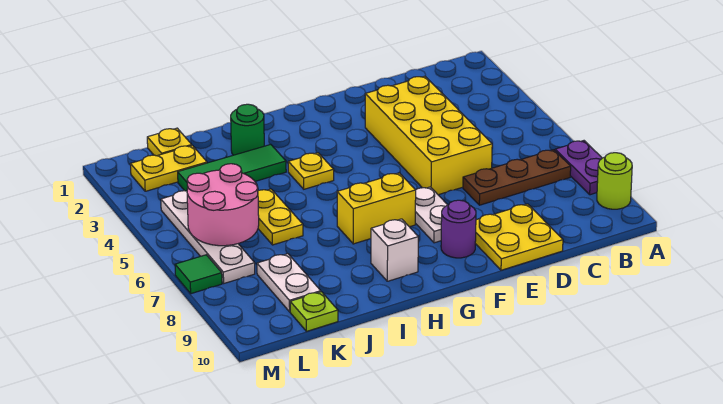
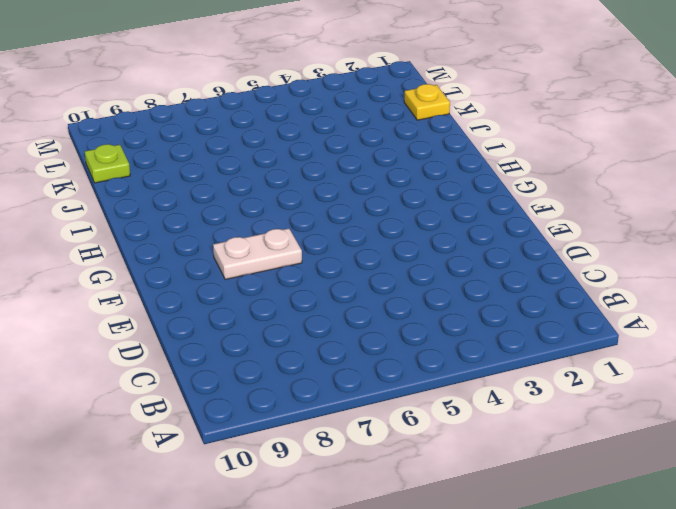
none -> purple plate A7:A8 level 1
none -> lime round brick A9 level 1
none -> brown plate B7:D7 level 1

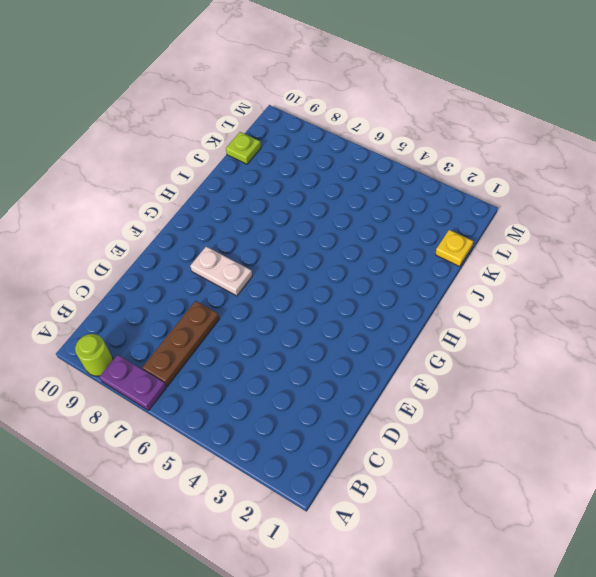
none -> yellow brick D3:E6 level 1
none -> yellow plate D9:E10 level 1
none -> purple round brick F9 level 1

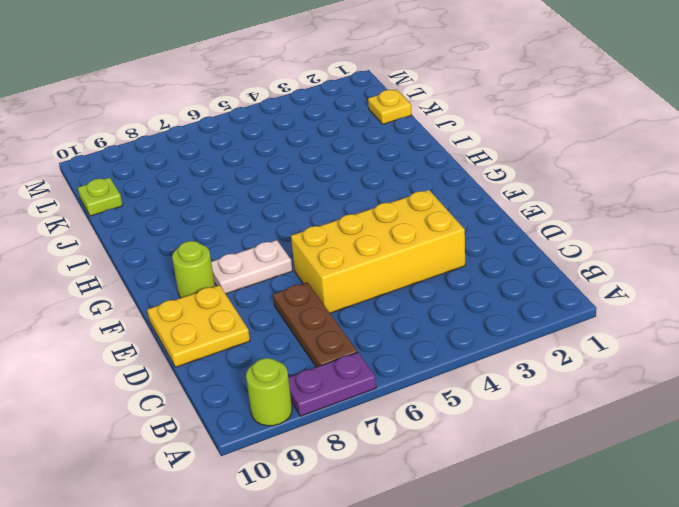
lime round brick F9 level 1 -> purple round brick F9 level 1
none -> yellow brick G7:H7 level 1
none -> yellow plate H4 level 1
none -> white brick H9 level 1

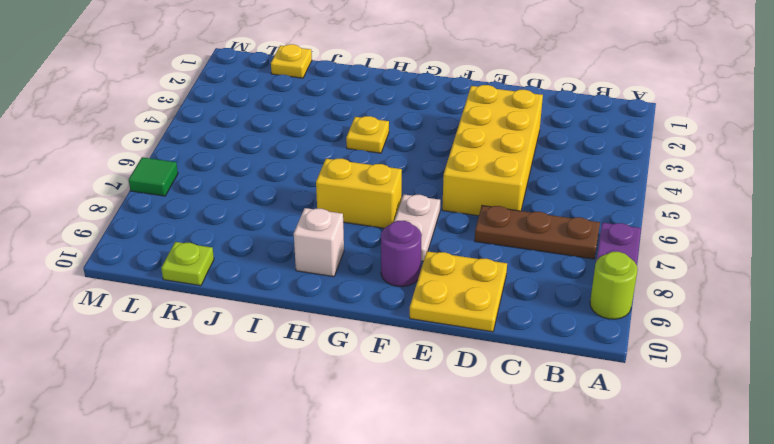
none -> green round brick I2 level 1
none -> green tile I3:K3 level 1
none -> yellow plate J5:J6 level 1

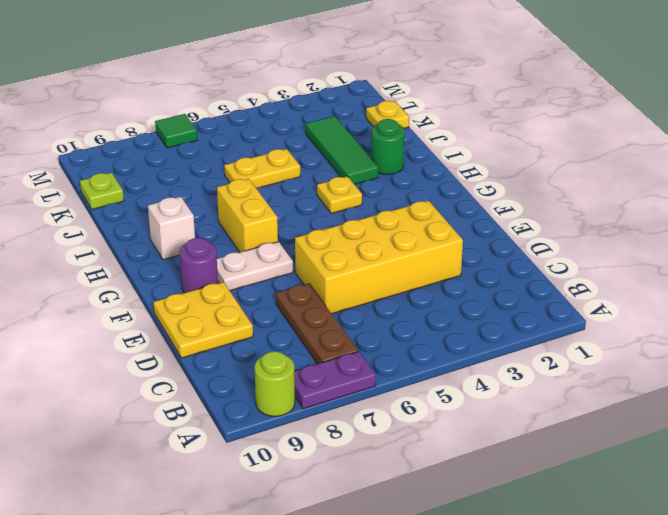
none -> yellow plate K2:L2 level 1
none -> white plate K8:K9 level 1
none -> white plate L4:L7 level 1

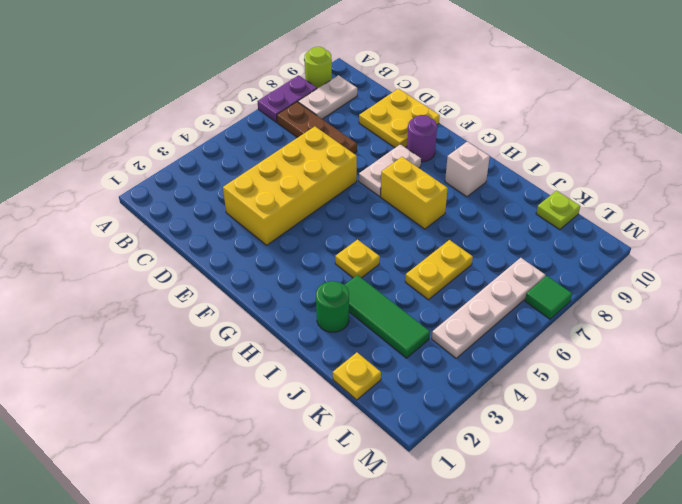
white plate B8:B9 level 1 -> white plate K8:K9 level 1
none -> yellow plate K2:L2 level 1
none -> pink round brick K5:L6 level 2

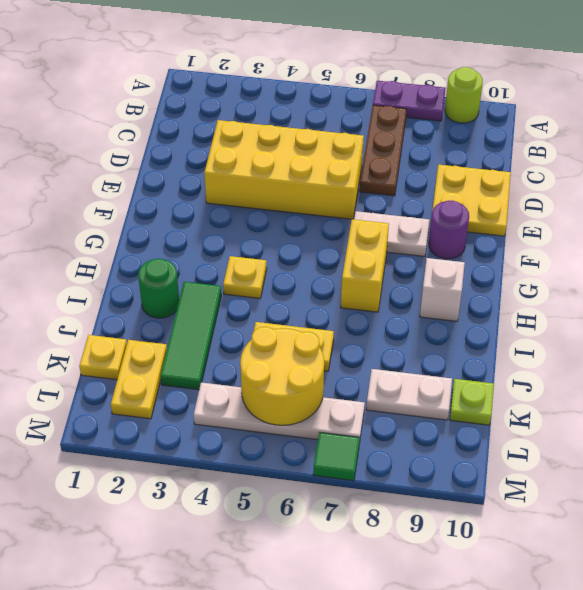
yellow round brick K5:L6 level 2 -> pink round brick K5:L6 level 2

